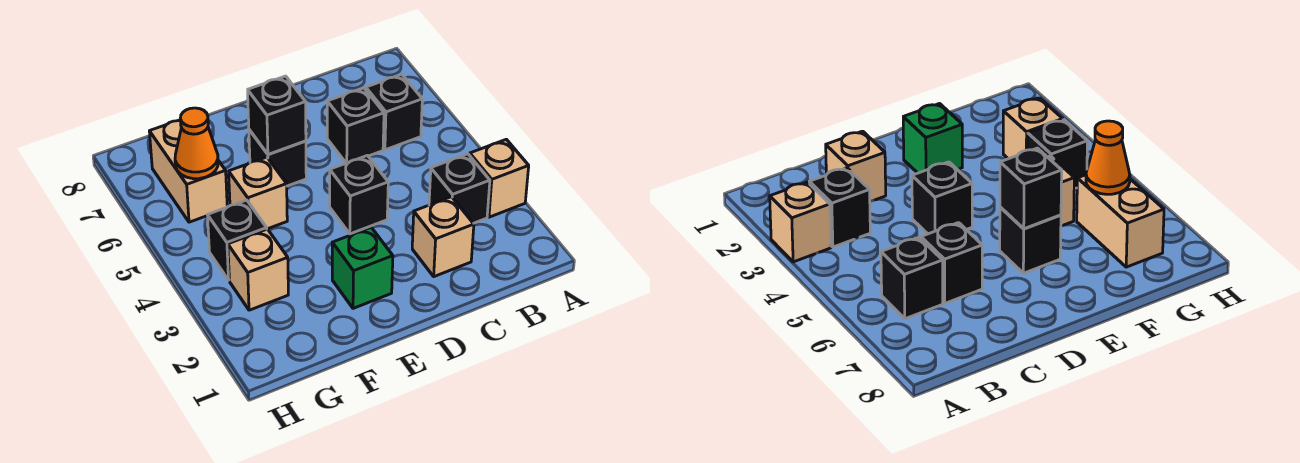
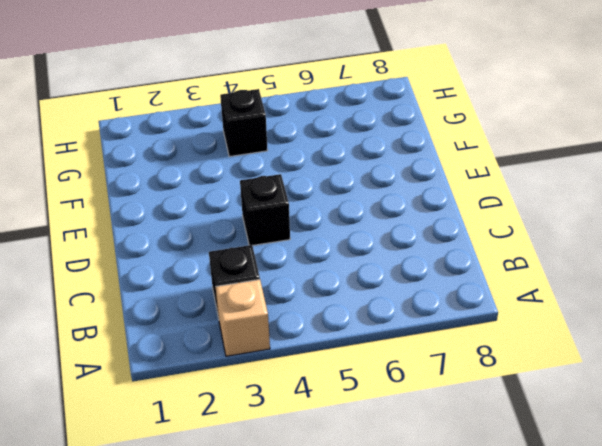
none -> black brick B6 level 1
none -> tan brick C2 level 1
none -> black brick C6 level 1

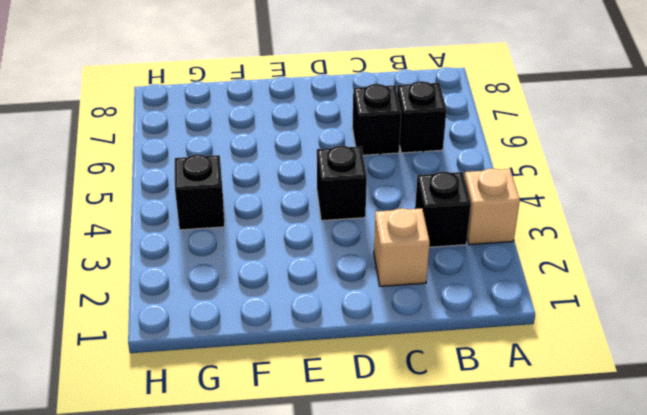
none -> green brick E2 level 1
none -> black brick E6 level 1
none -> tan brick F5 level 1

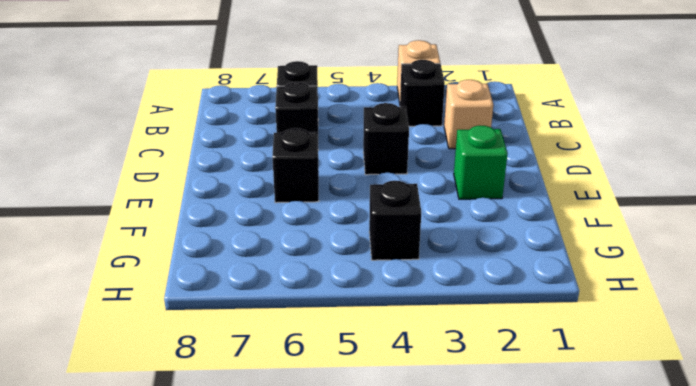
none -> tan brick F5 level 1
none -> tan brick G3 level 1
none -> tan brick G6:G7 level 1

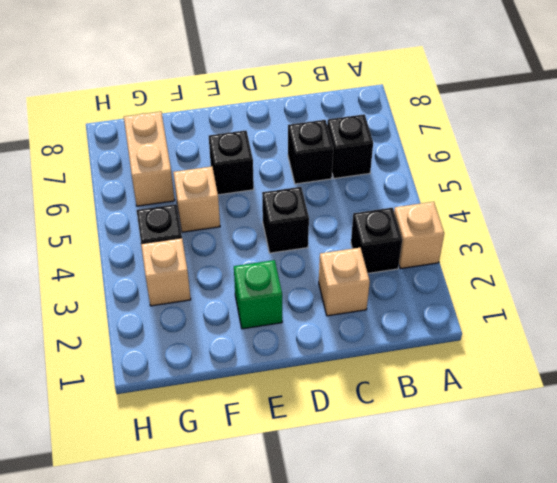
none -> black brick E6 level 2
none -> orange cone G6 level 2

